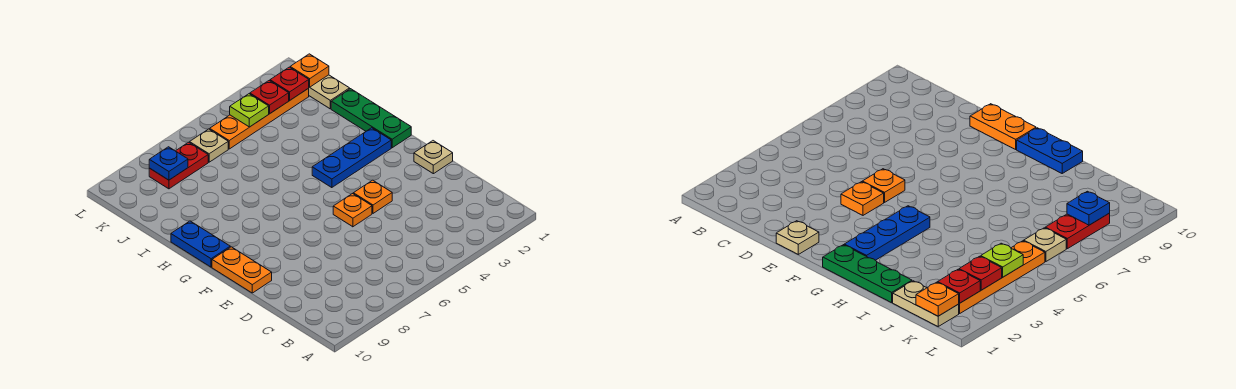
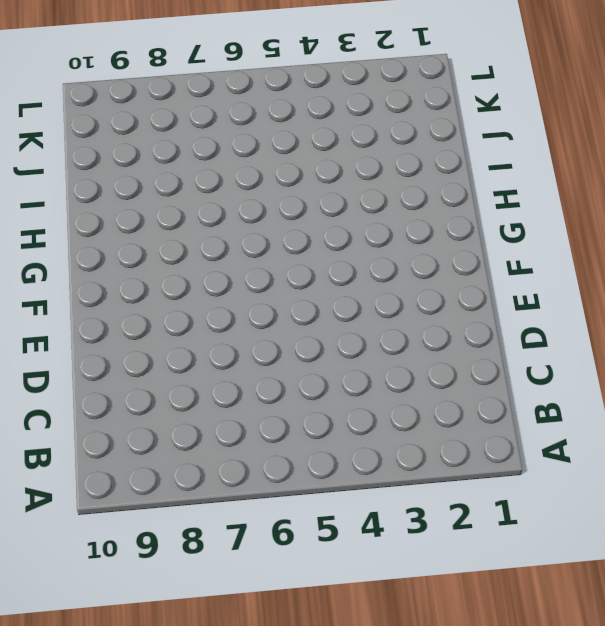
none -> tan plate E1 level 1
none -> orange plate E4 level 1
none -> orange plate E5 level 1

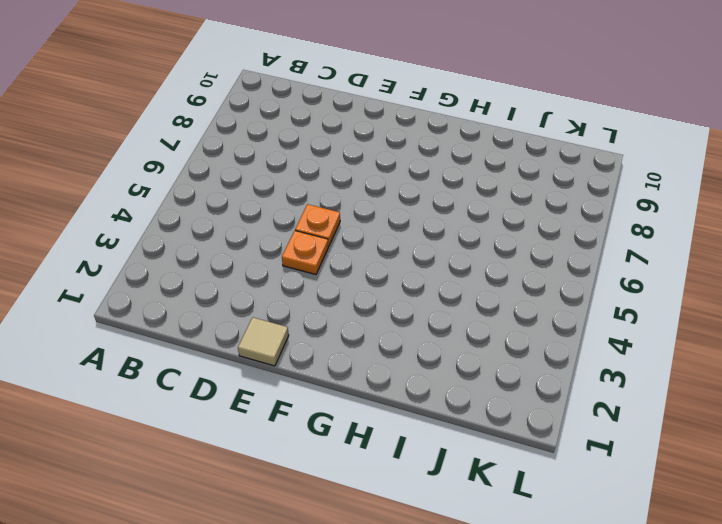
tan tile E1 level 1 -> tan plate E1 level 1
none -> orange plate E10:F10 level 1
none -> green plate G1:I1 level 1
none -> blue plate G2:G4 level 1

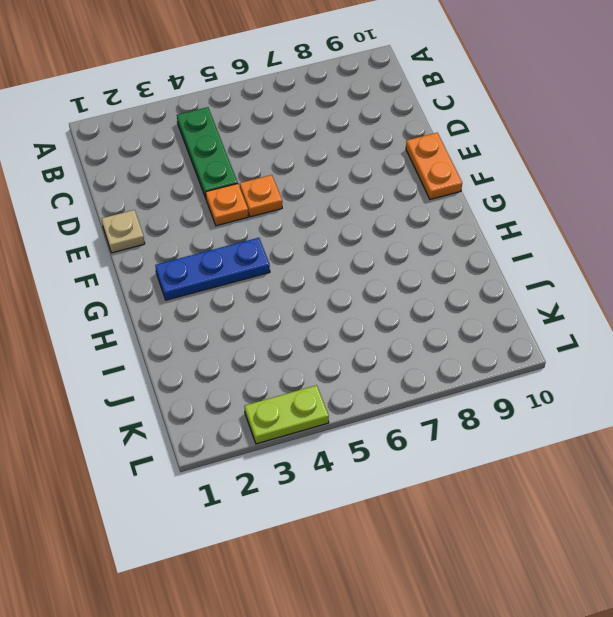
green plate B4:D4 level 1 -> green plate G1:I1 level 1
lime plate L3:L4 level 1 -> none
none -> blue plate G10:H10 level 1
none -> tan plate J1:K1 level 1
none -> orange plate K2:K5 level 1

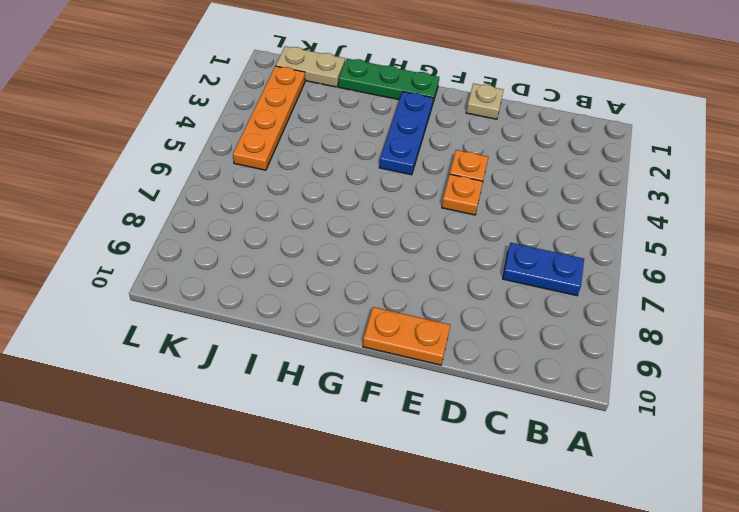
blue plate B7:C7 level 1 -> blue plate G10:H10 level 1
none -> tan plate K6 level 1
none -> red plate K7:K8 level 1
none -> orange plate K1 level 2

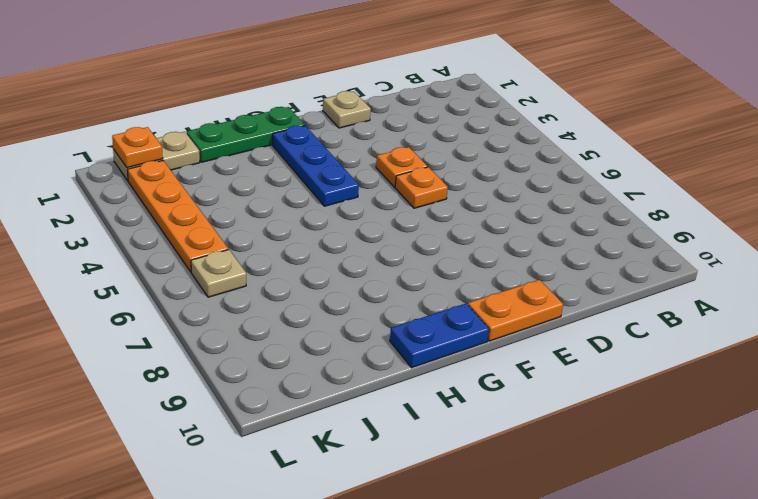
none -> red plate K7:K8 level 1
none -> red plate K2 level 2
none -> red plate K3 level 2

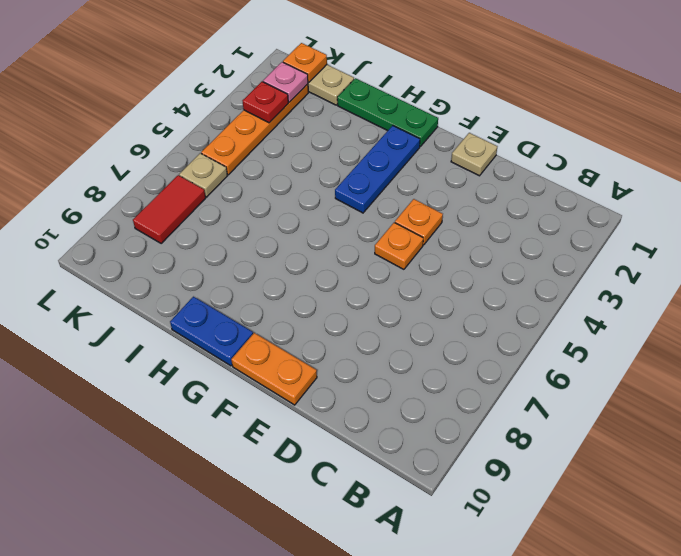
pink plate K2 level 2 -> red plate K2 level 2
red tile K7:K8 level 1 -> red plate K7:K8 level 1
none -> lime plate K4 level 2
none -> blue plate K8 level 2

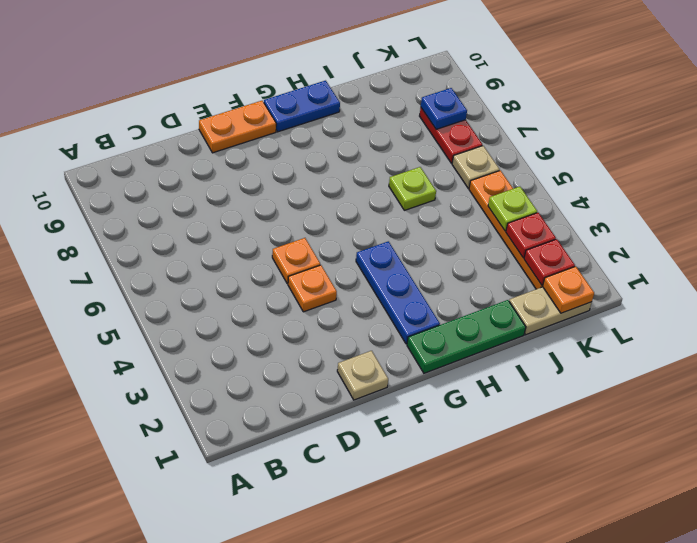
lime plate I6 level 1 -> none

